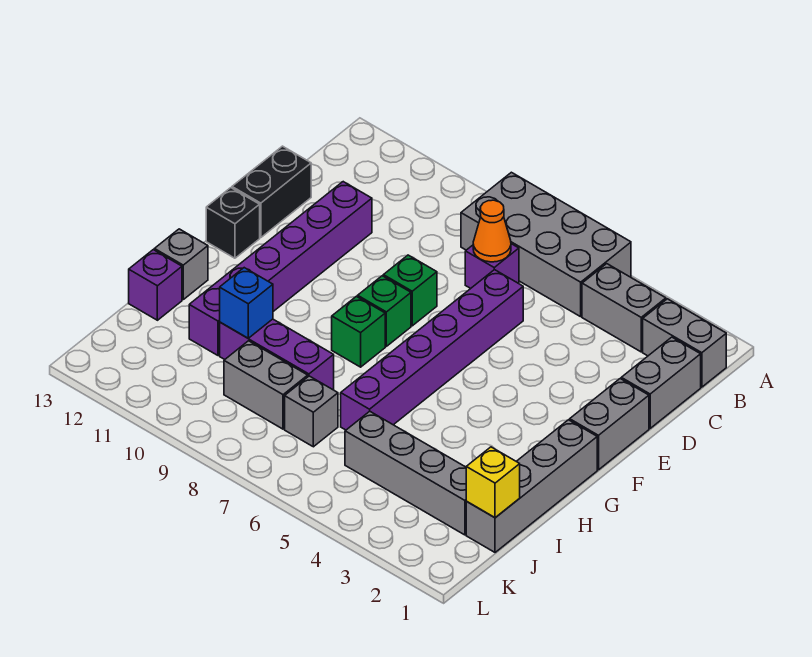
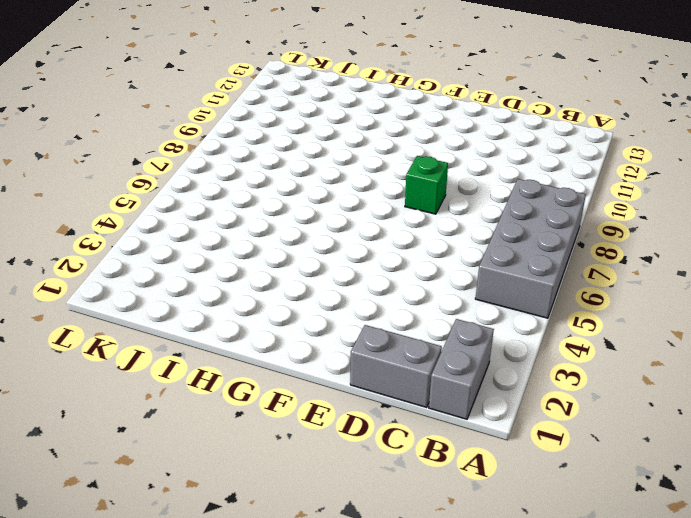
none -> grey brick B3:B4 level 1
none -> purple brick C7 level 1
none -> purple brick D6:I6 level 1

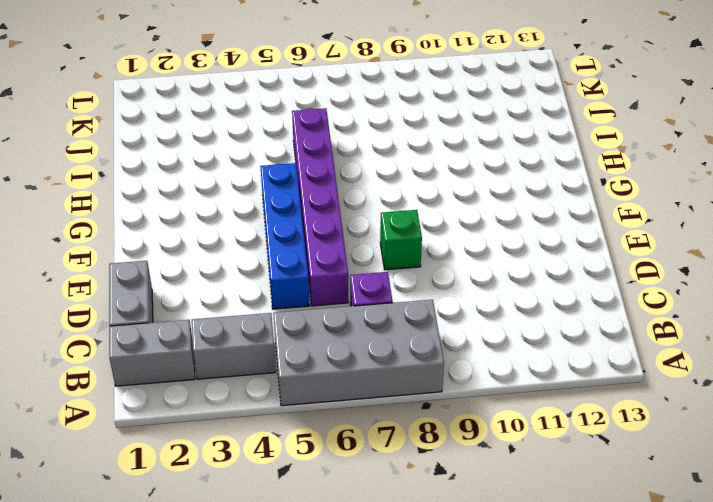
blue brick D5:G5 level 1 -> none
none -> purple brick D11:I11 level 1
none -> black brick D13:E13 level 1
none -> grey brick E1:F1 level 1

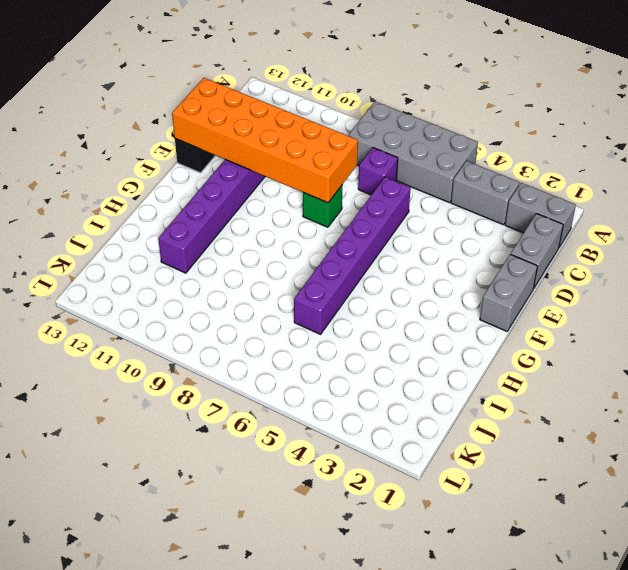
orange brick D8:E13 level 2 -> none
none -> green brick F8 level 1
none -> black brick F13 level 1
none -> grey brick G1:J1 level 1

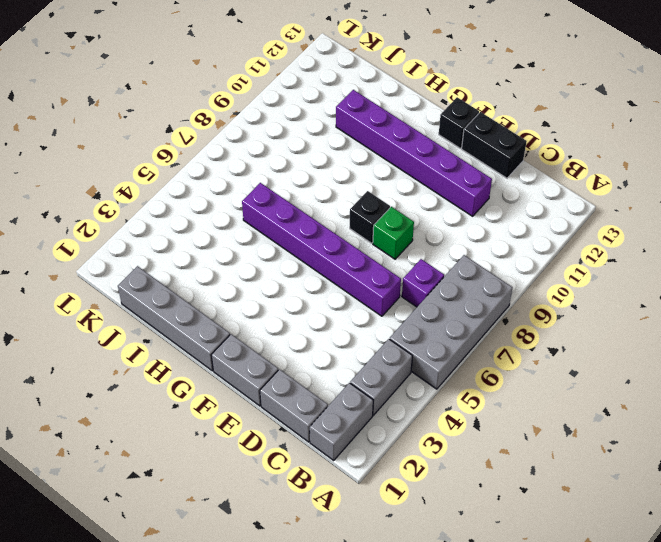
black brick F8 level 1 -> green brick F8 level 1
none -> green brick G8 level 1
none -> grey brick H13 level 1
none -> purple brick I8:I10 level 1

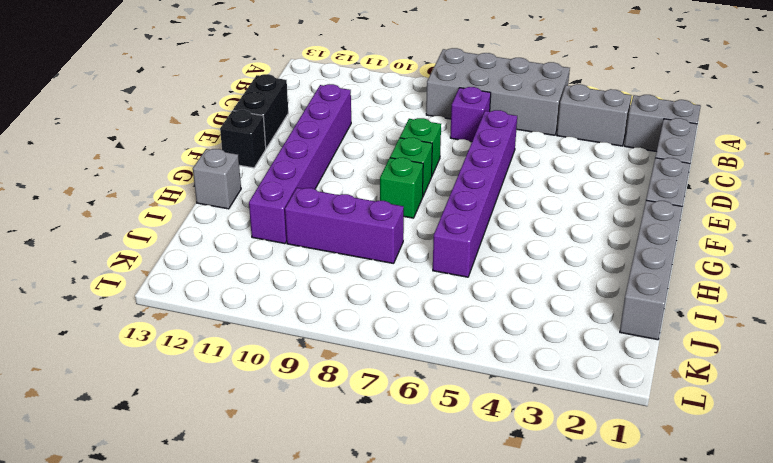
none -> purple brick I13 level 1
none -> grey brick J2:J5 level 1
none -> grey brick J7 level 1

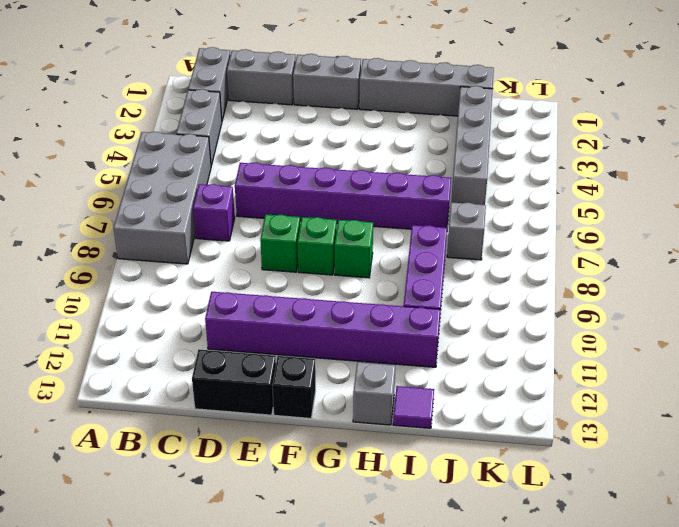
purple tile I13 level 1 -> purple brick I13 level 1
none -> grey brick J8:J9 level 1
none -> orange cone C7 level 2
none -> blue brick I10 level 2

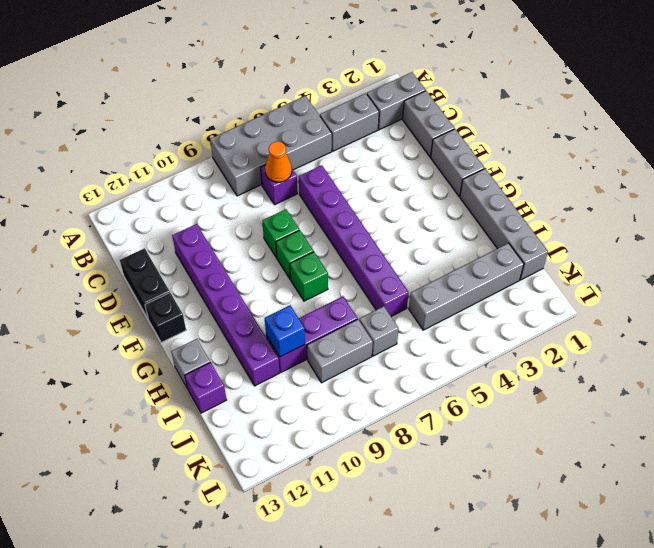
none -> yellow brick J1 level 2

